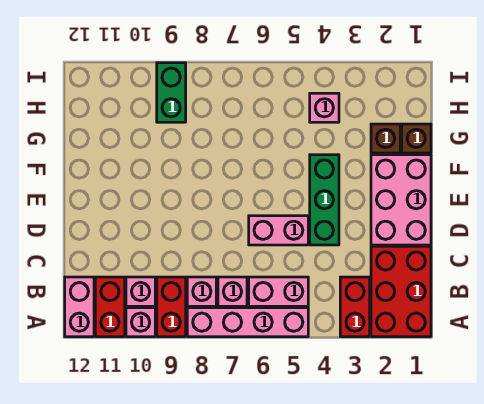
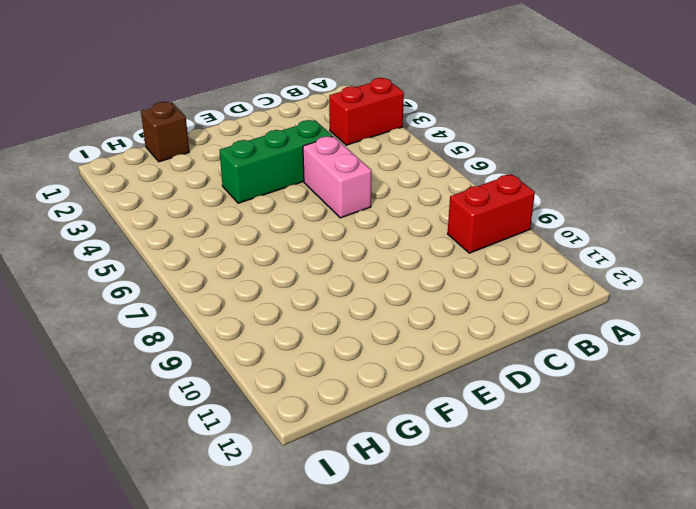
none -> red brick A1:C2 level 1
none -> pink brick A5:A8 level 1
none -> pink brick A10 level 1

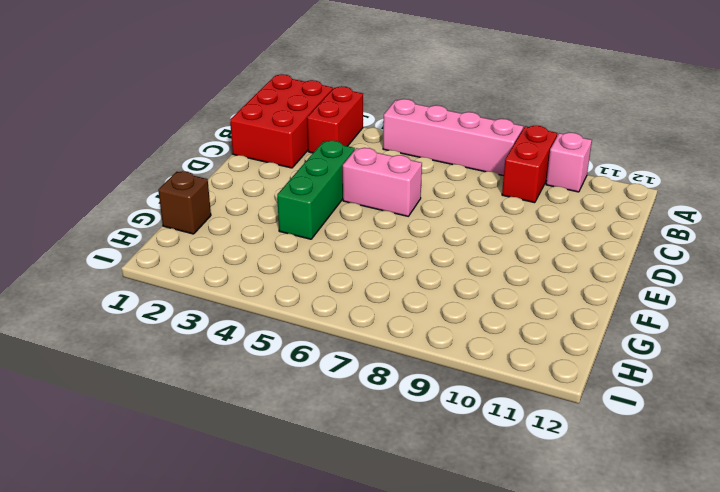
none -> red brick A11:B11 level 1
none -> pink brick A12:B12 level 1
none -> pink brick B5:B6 level 1

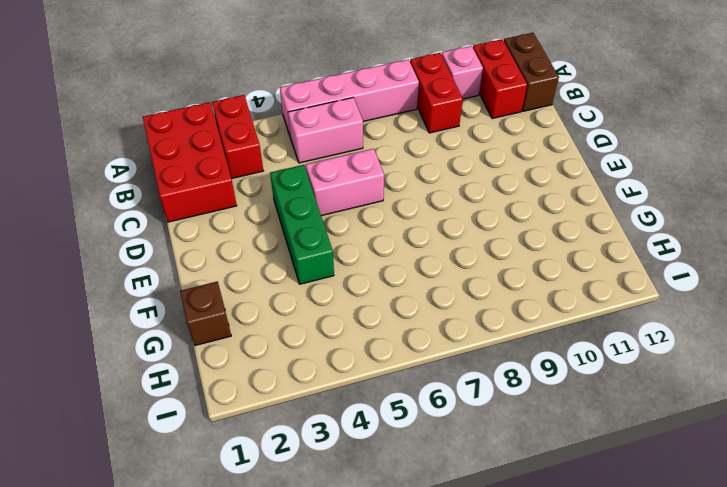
brown brick A12:B12 level 1 -> pink brick A12:B12 level 1
none -> pink brick B7 level 1
none -> pink brick B8 level 1
none -> pink brick B10 level 1

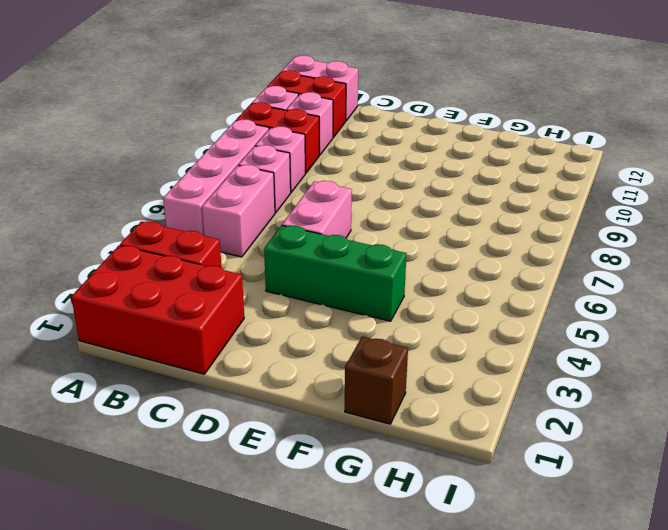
none -> pink brick D1:F2 level 1
none -> brown brick G2 level 1
none -> pink brick H4 level 1

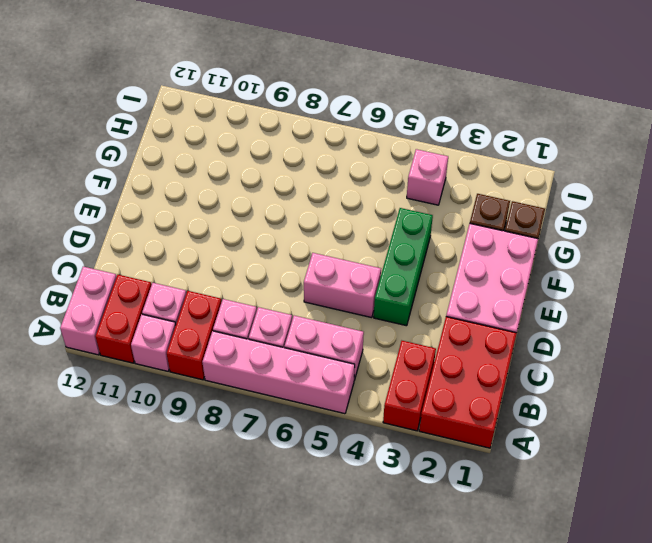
none -> green brick H9:I9 level 1

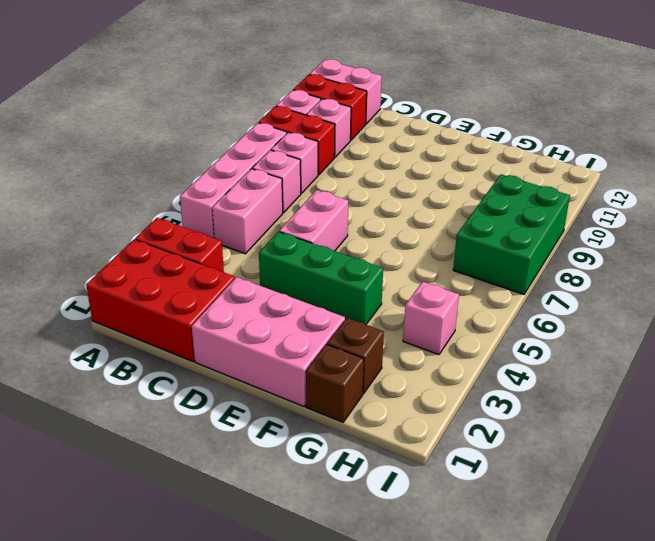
green brick H7:I9 level 1 -> green brick H9:I9 level 1

